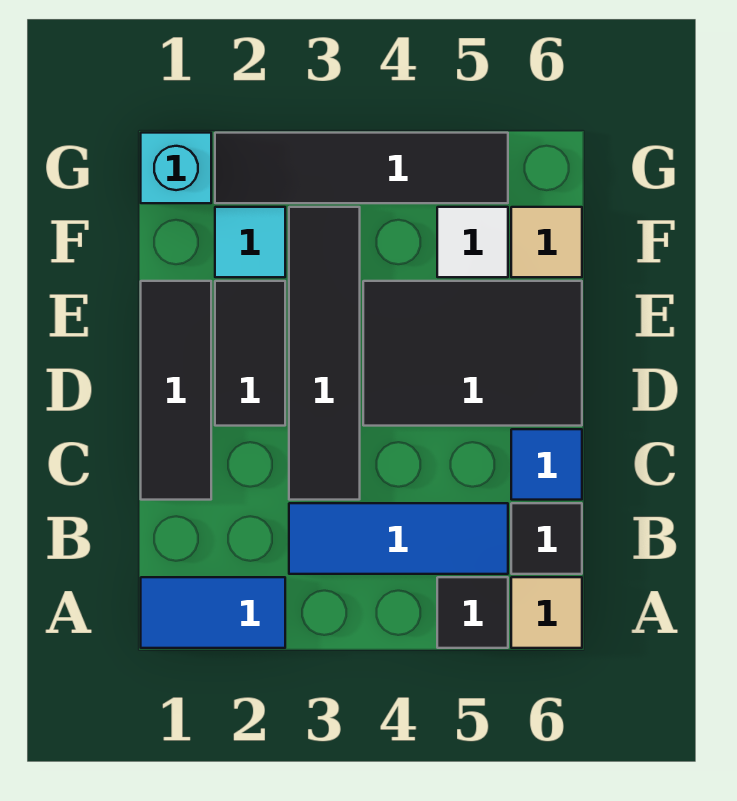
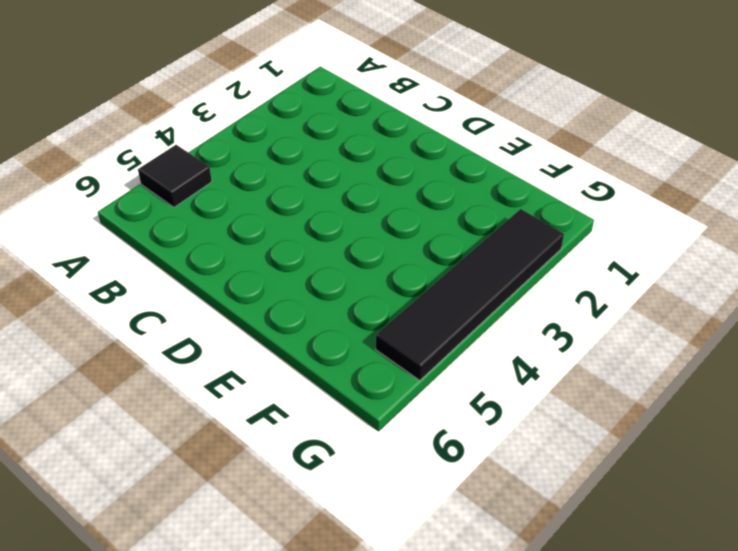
none -> blue tile A1:A2 level 1
none -> tan tile A6 level 1
none -> blue tile B3:B5 level 1

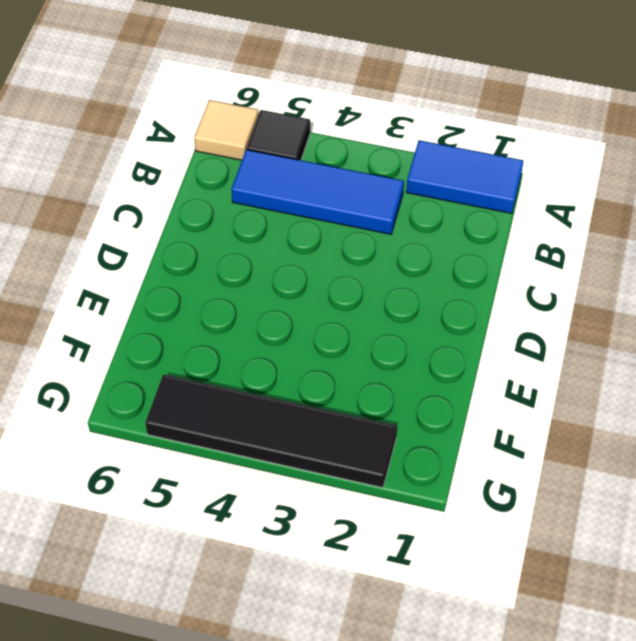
none -> black tile B6 level 1
none -> black tile C1:E1 level 1
none -> black tile C3:F3 level 1

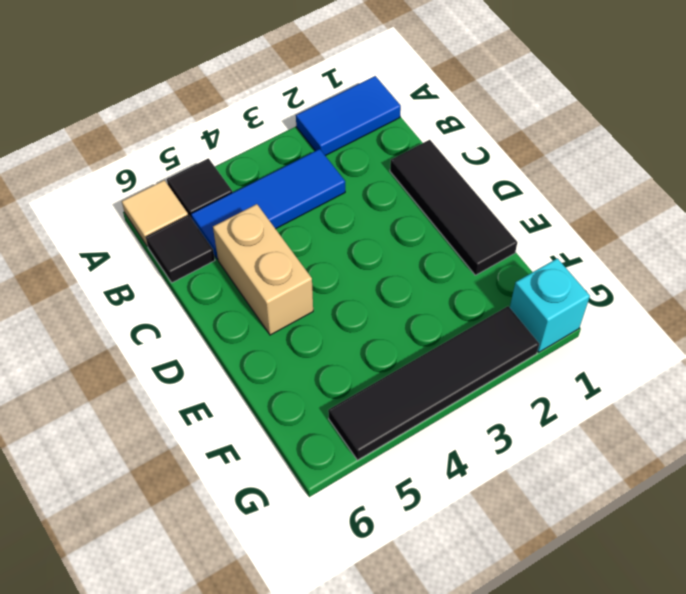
tan brick C5:D5 level 1 -> black tile D4:E6 level 1
none -> black tile C3:F3 level 1
none -> blue tile C6 level 1
none -> black tile D2:E2 level 1

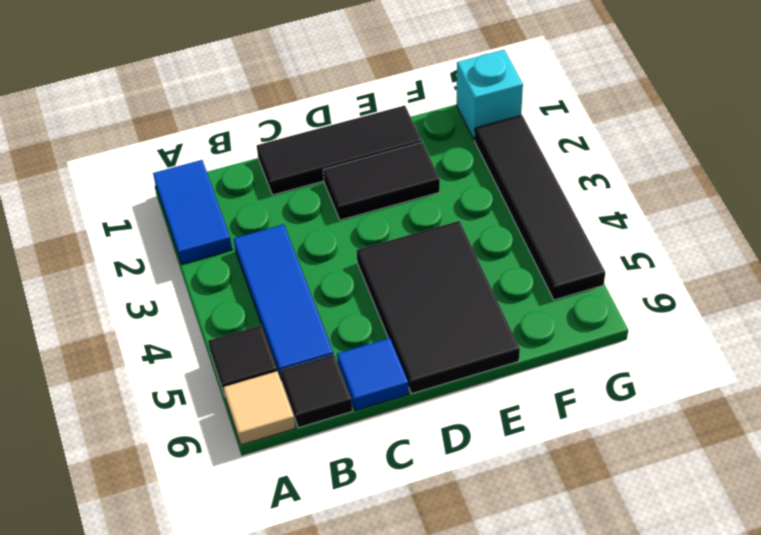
none -> black tile C3:F3 level 1
none -> cyan tile F2 level 1
none -> white tile F5 level 1

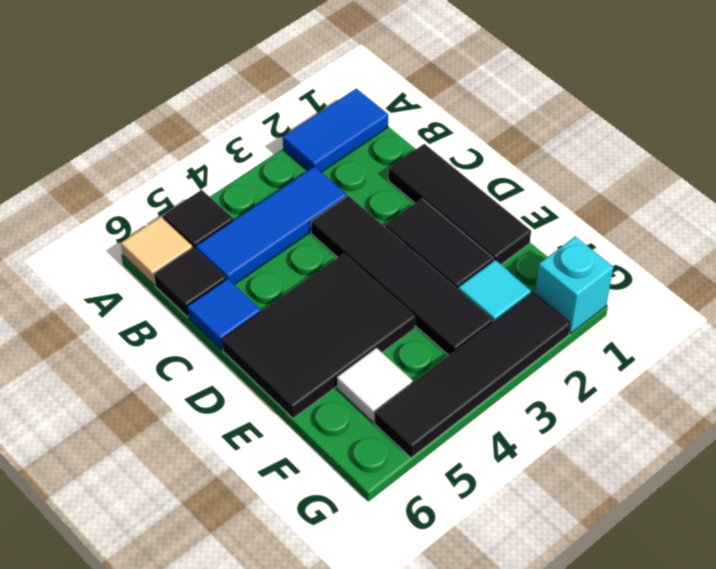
none -> tan tile F6 level 1

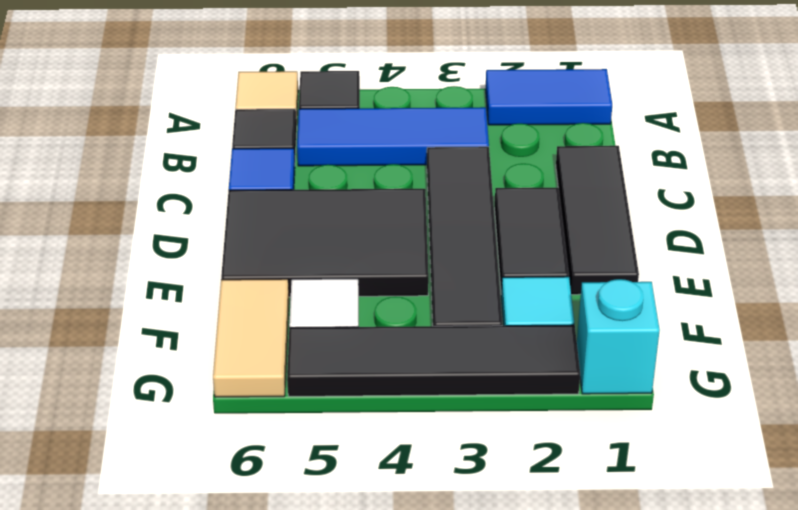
tan tile F6:G6 level 1 -> tan tile F6 level 1

